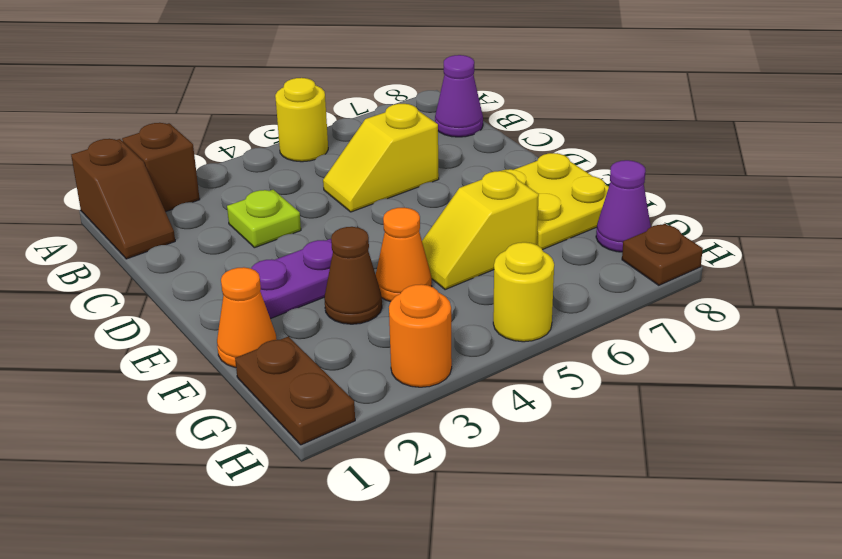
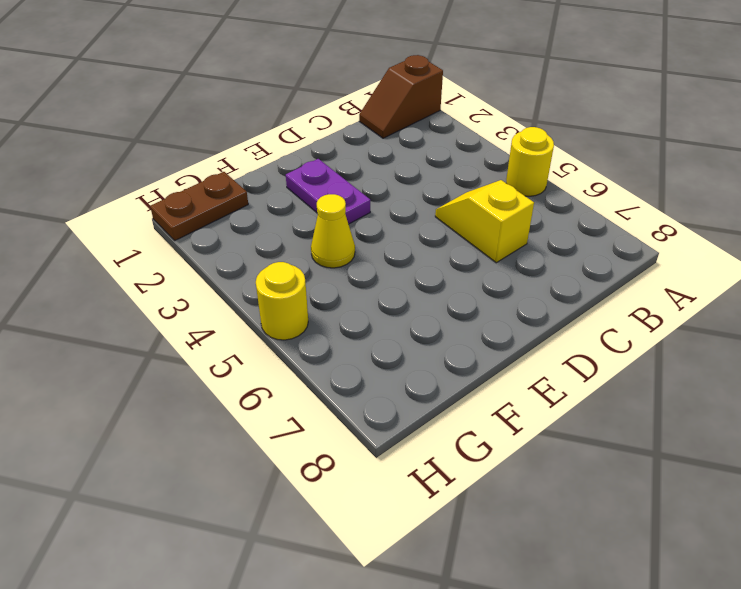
yellow cone F4 level 1 -> orange cone F4 level 1
none -> brown brick A2 level 1
none -> purple cone B8 level 1
none -> lime plate C3 level 1

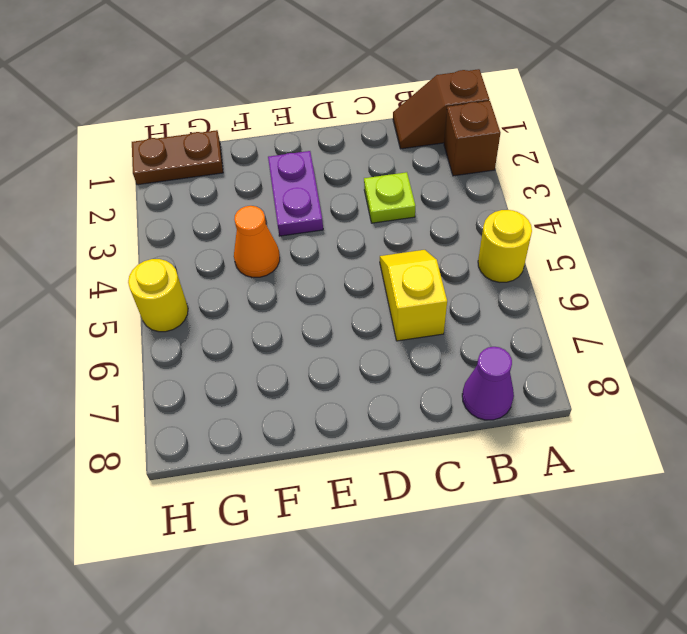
none -> yellow plate E7:F8 level 1
none -> orange cone F1 level 1
none -> brown cone F3 level 1

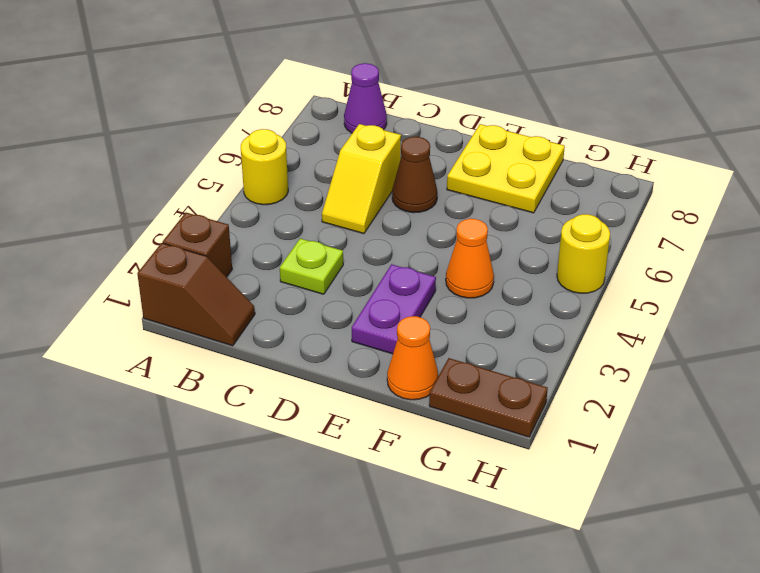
brown cone D6 level 1 -> brown cone F3 level 1
none -> yellow slope F5:F6 level 1 top 6
none -> purple cone G8 level 1
none -> orange round brick H3 level 1

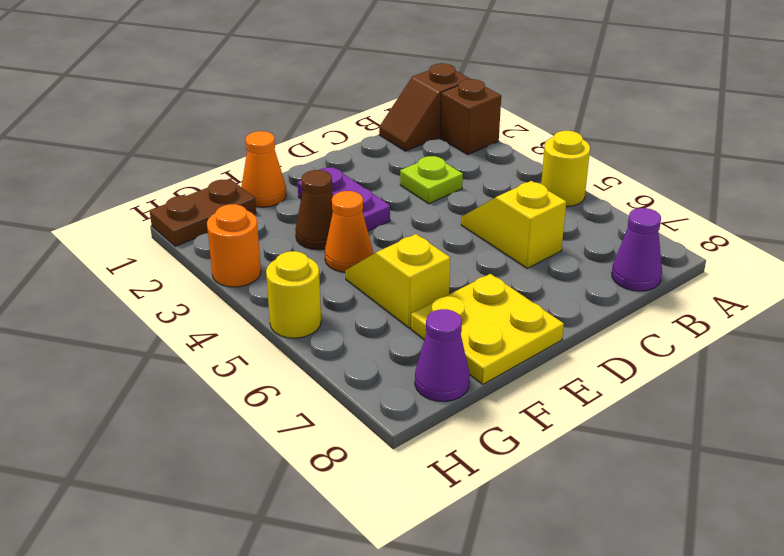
none -> brown plate H8 level 1

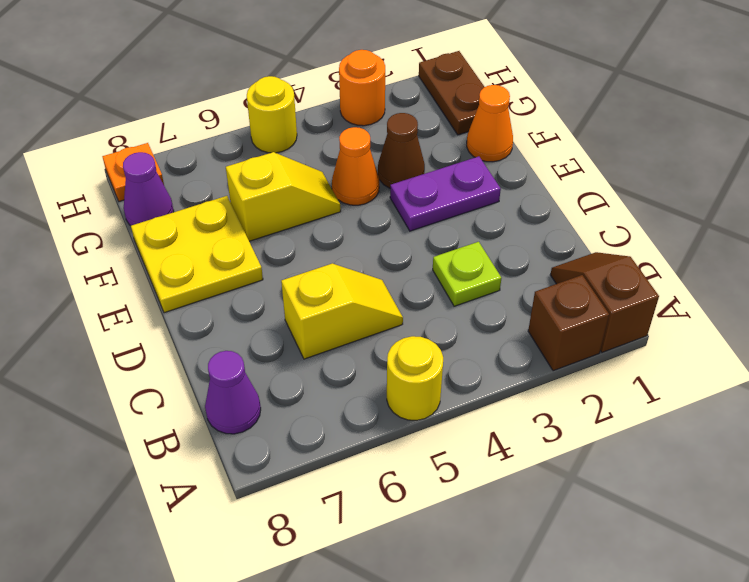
orange plate H8 level 1 -> brown plate H8 level 1

